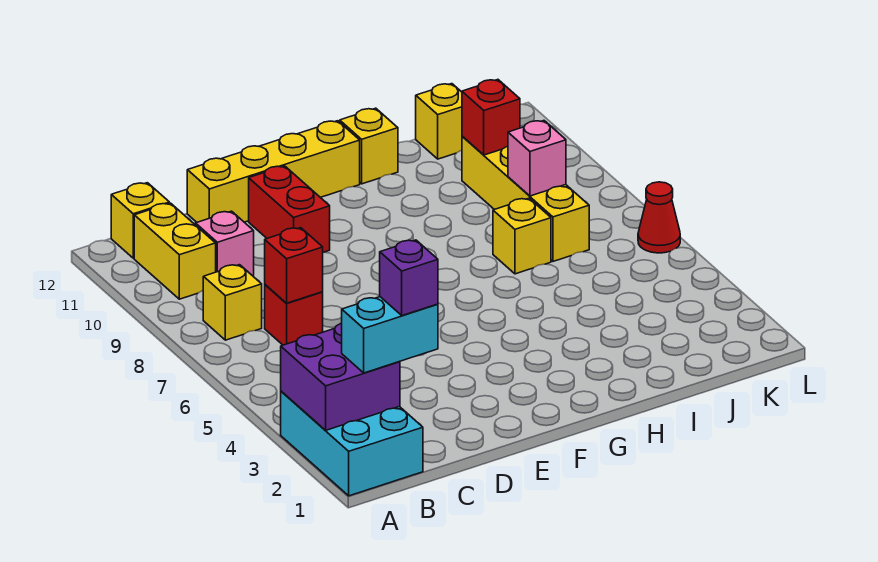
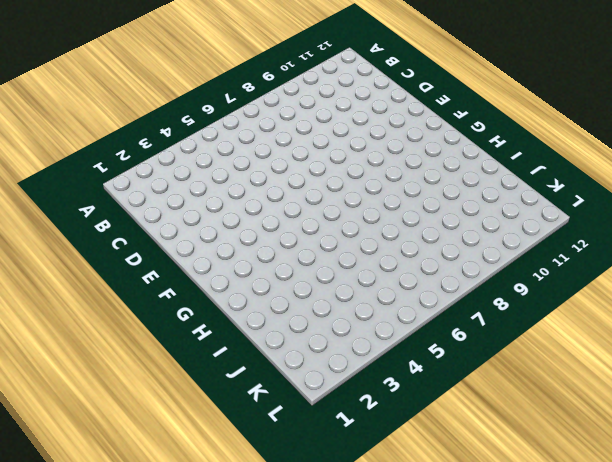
none -> cyan brick A1:B3 level 1
none -> yellow brick B8 level 1
none -> yellow brick B10:B11 level 1

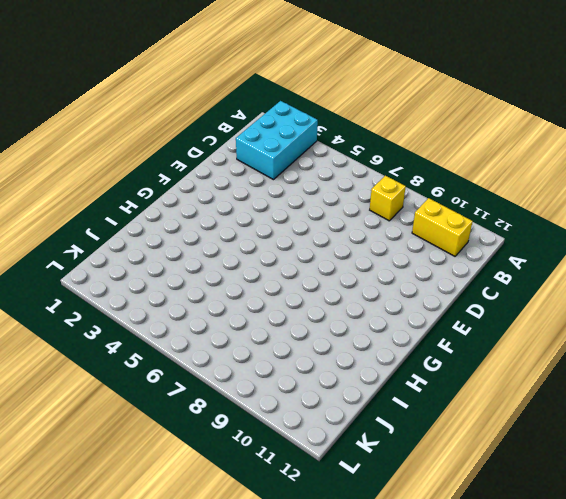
cyan brick A2:C3 level 1 -> cyan brick A1:B3 level 1
none -> yellow brick B12 level 1
none -> red brick C7 level 1
none -> pink brick C10 level 1

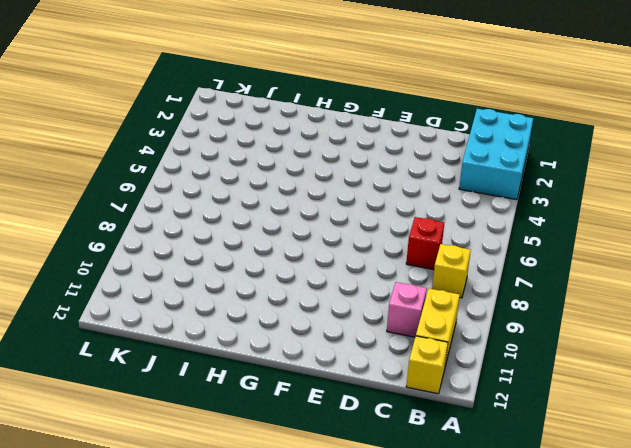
none -> yellow brick D12:G12 level 1
none -> red brick E10:E11 level 1
none -> yellow brick H12 level 1

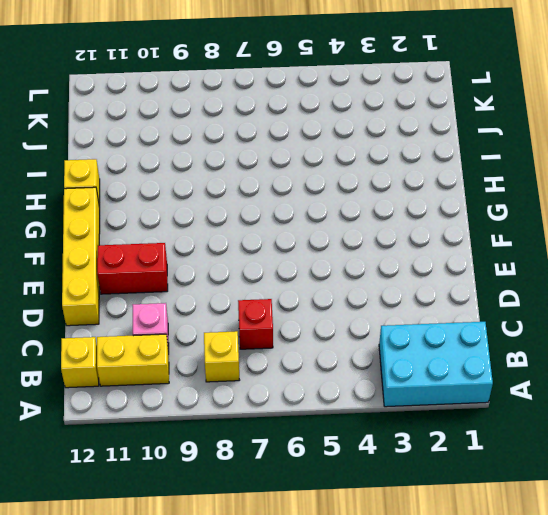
none -> yellow brick I7 level 1
none -> yellow brick J7:J10 level 1
none -> yellow brick J12 level 1

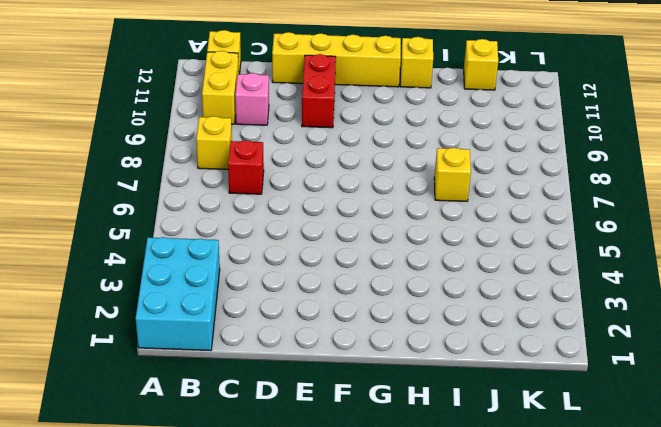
none -> yellow brick J7:J10 level 1
none -> red cone L6 level 1
none -> purple brick A2:B3 level 2

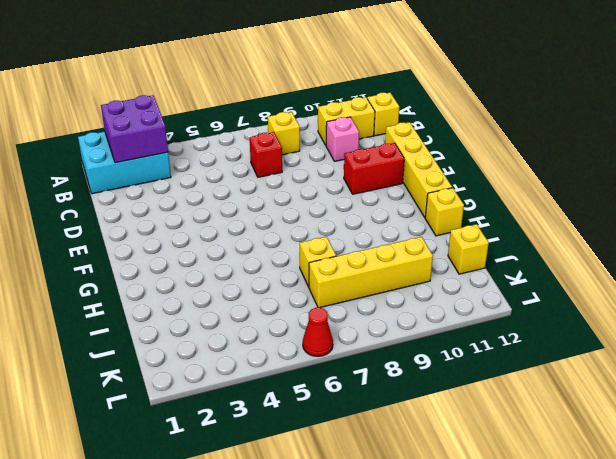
none -> red brick C7 level 2
none -> pink brick J8 level 2
none -> red brick J10 level 2

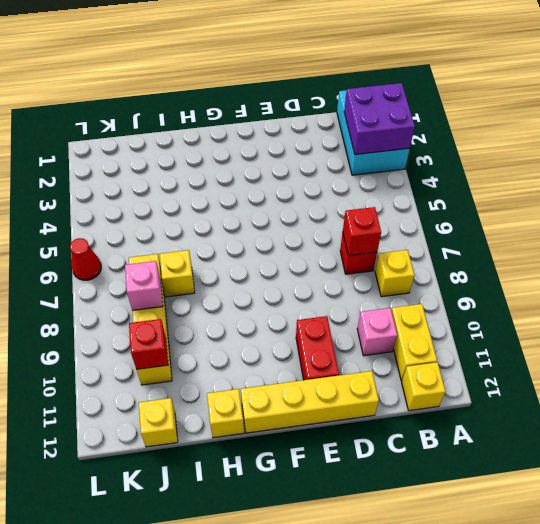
none -> cyan brick B2:C2 level 3
none -> purple brick C2 level 4

